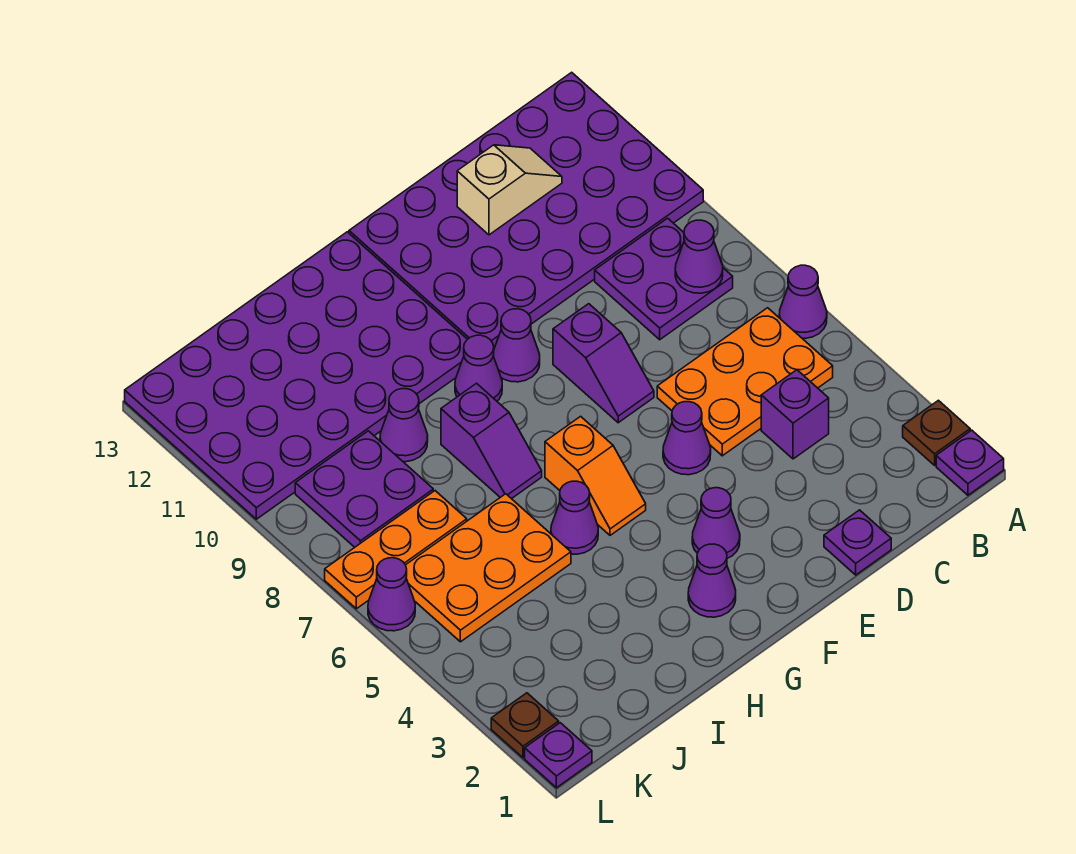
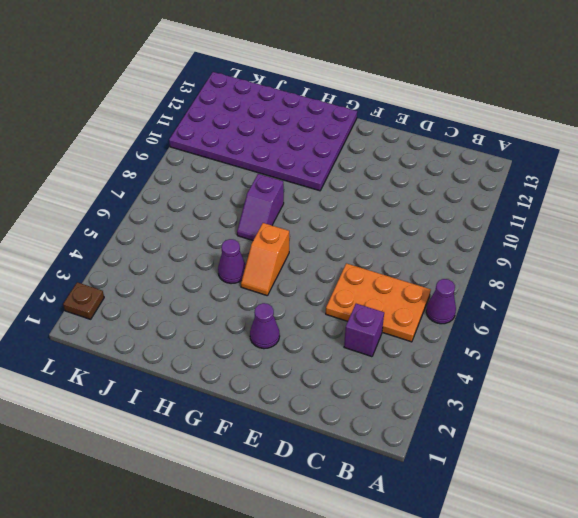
none -> purple plate A1 level 1
none -> brown plate A2 level 1
none -> purple plate A10:F13 level 1

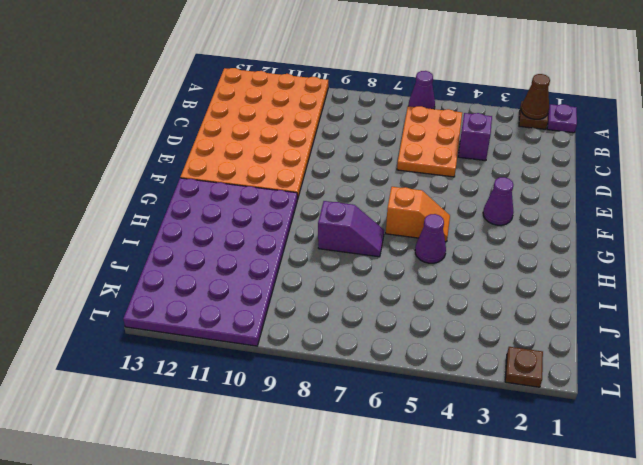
brown cone A2 level 2 -> none
orange plate A10:F13 level 1 -> purple plate A10:F13 level 1
none -> purple plate B8:C9 level 1
none -> purple plate D1 level 1
none -> purple cone E5 level 1

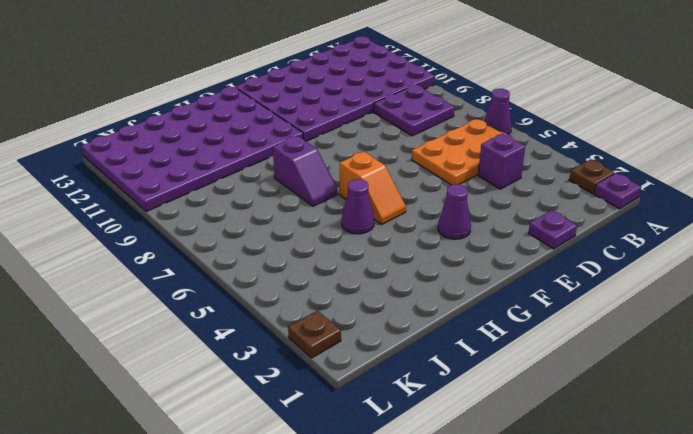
none -> purple cone E5 level 1
none -> purple slope E7:E8 level 1 top 8
none -> purple cone F9 level 1

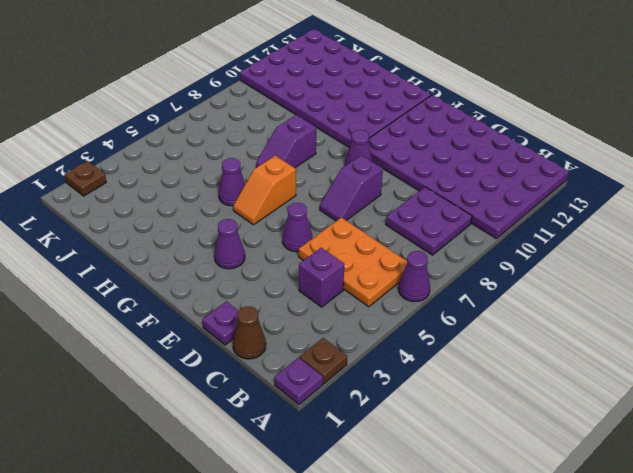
brown cone C1 level 1 -> none
none -> purple cone G2 level 1
none -> purple cone G9 level 1
none -> orange plate I5:K6 level 1

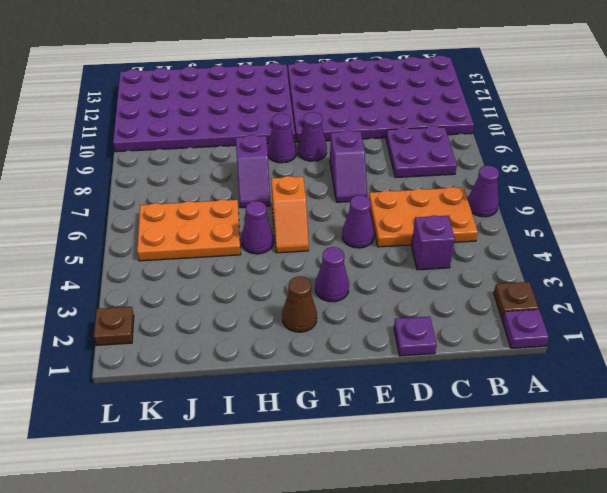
brown cone G2 level 1 -> purple cone G2 level 1
none -> purple cone I9 level 1
none -> orange plate J7:L7 level 1
none -> purple plate J8:K9 level 1

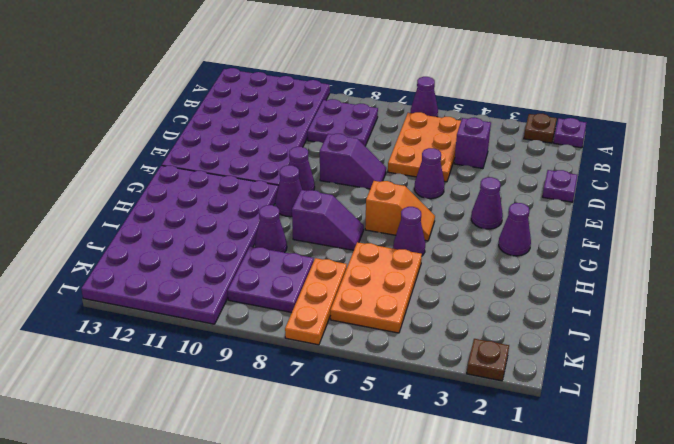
none -> purple plate L1 level 1
none -> purple cone L6 level 1
none -> purple cone B8 level 2

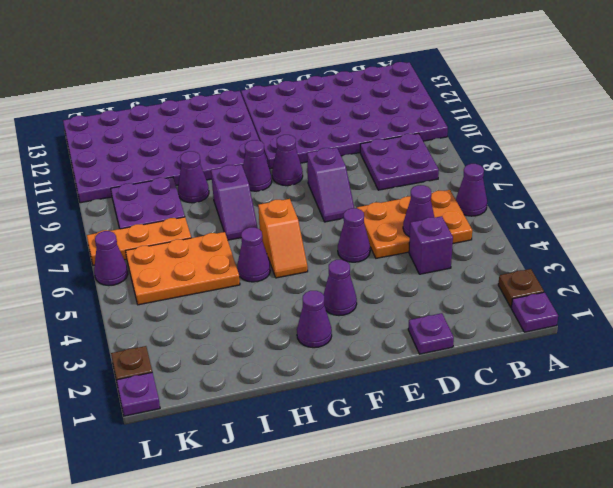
purple cone C5 level 2 -> purple cone B8 level 2
none -> tan slope C12:D12 level 2 top D

